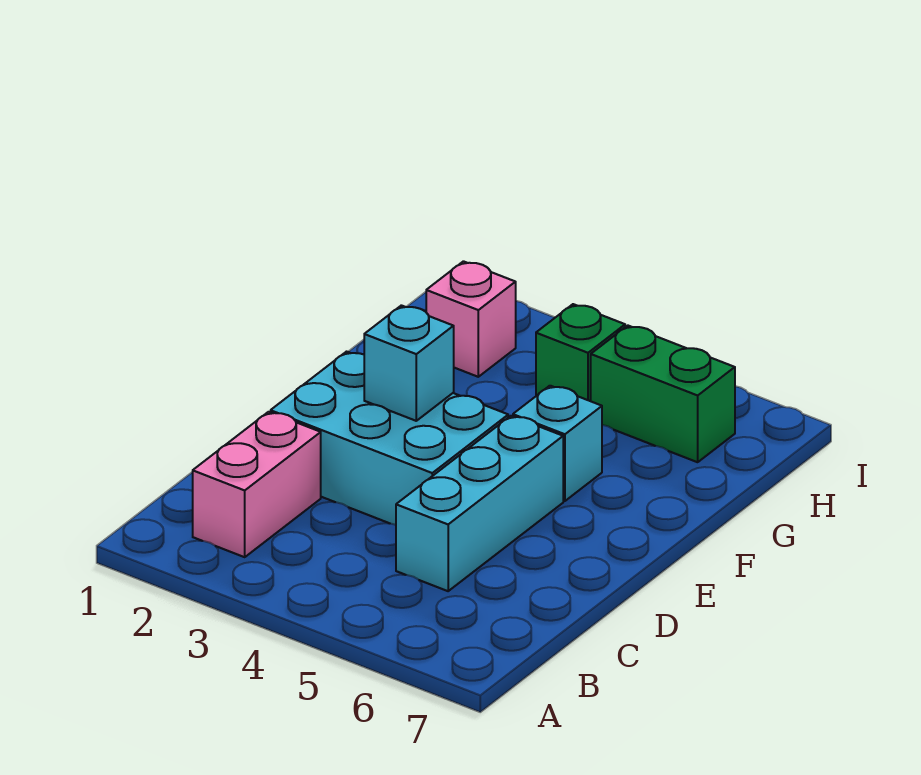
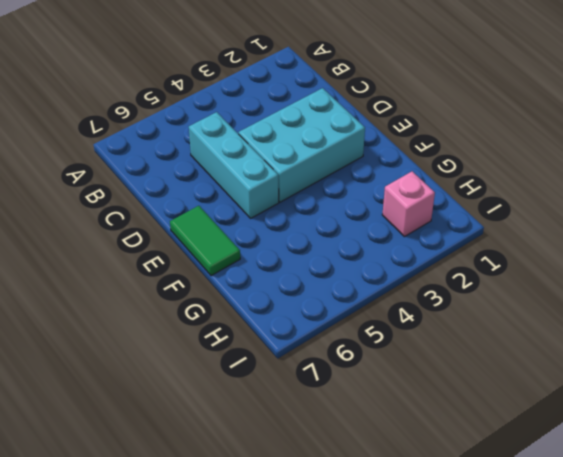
green tile E7:F7 level 1 -> none
none -> pink brick B2:C2 level 1
none -> cyan brick F5 level 1

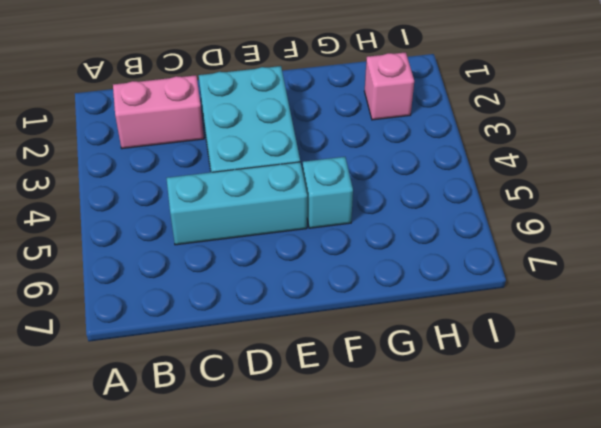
none -> green brick H4 level 1
none -> green brick H5:H6 level 1

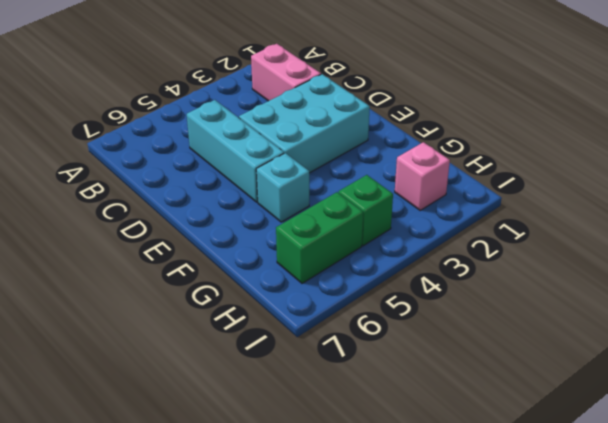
none -> cyan brick E3 level 2

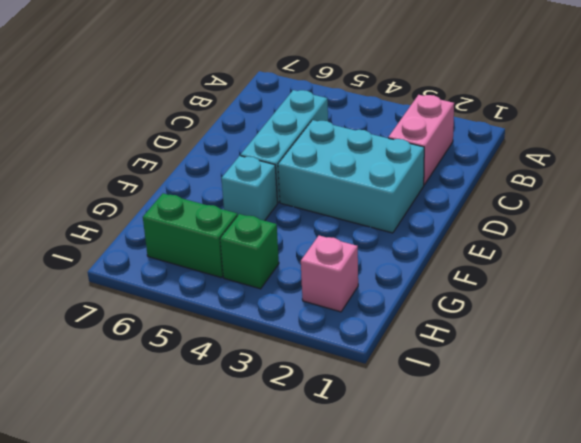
none -> cyan brick E3 level 2

